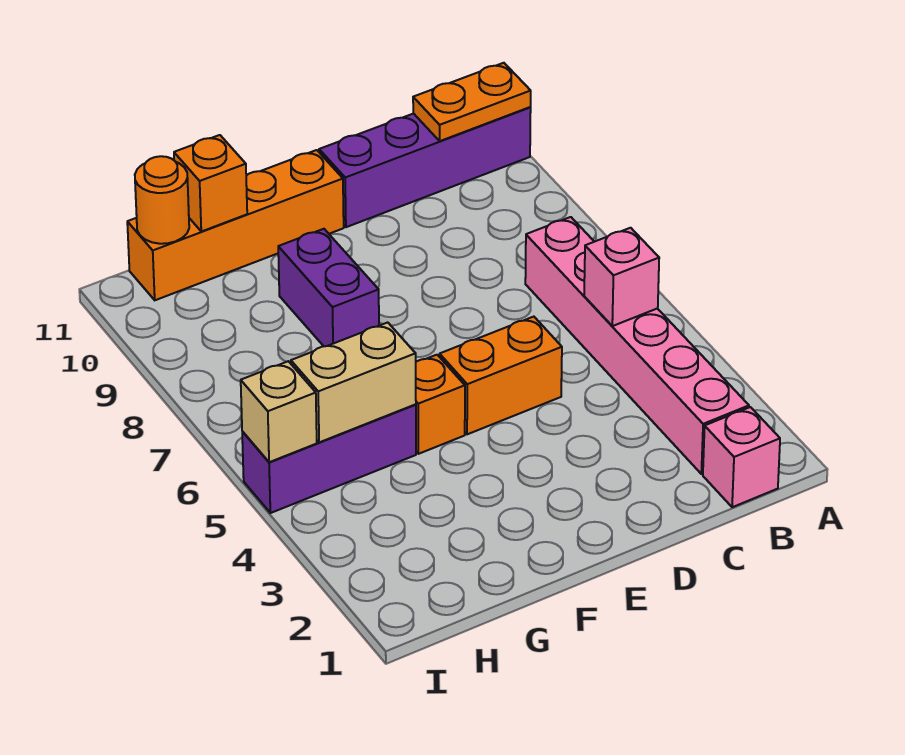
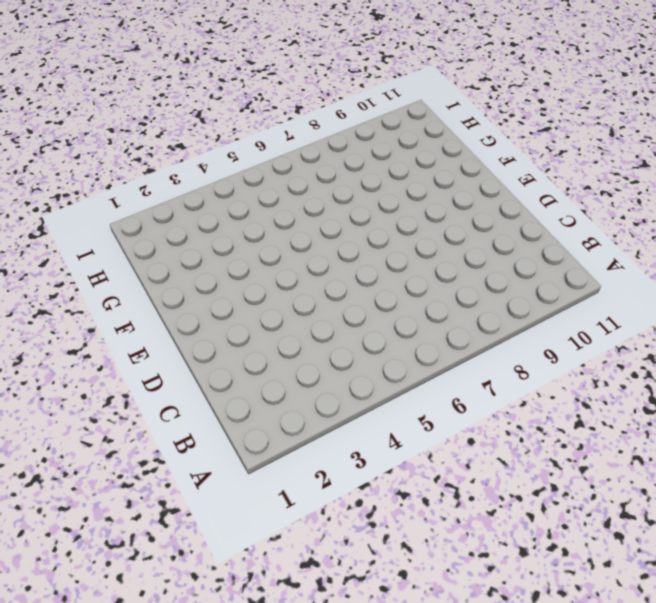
none -> purple brick A11:D11 level 1
none -> pink brick B1 level 1
none -> pink brick B2:B7 level 1

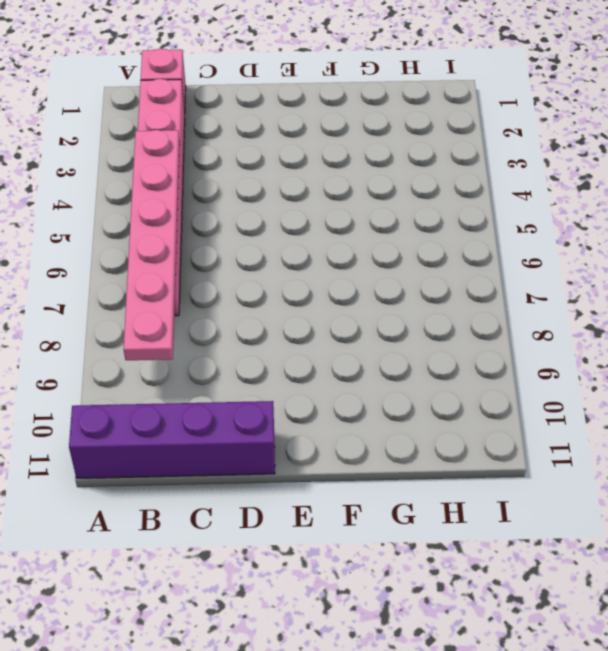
pink plate B4:B9 level 2 -> pink brick B5 level 2
none -> orange brick D5:E5 level 1
none -> orange brick E11:H11 level 1
none -> orange brick F5 level 1

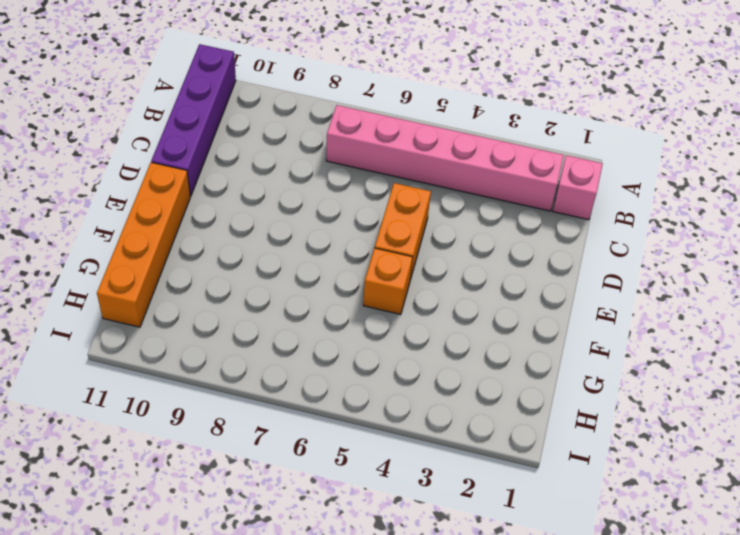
none -> purple brick F8:F9 level 1
none -> purple brick G5:I5 level 1
none -> orange plate A11:B11 level 2

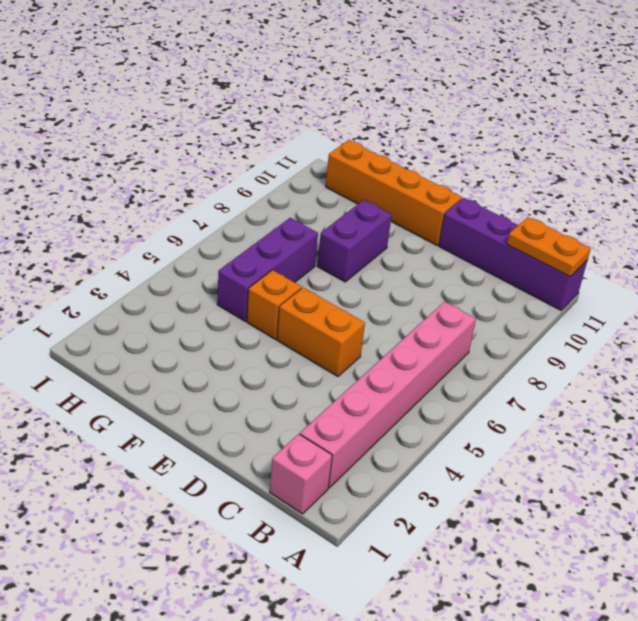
purple brick G5:G7 level 1 -> purple brick G5:I5 level 1
none -> pink brick B5 level 2
none -> tan brick G5:H5 level 2
none -> orange brick G11 level 2

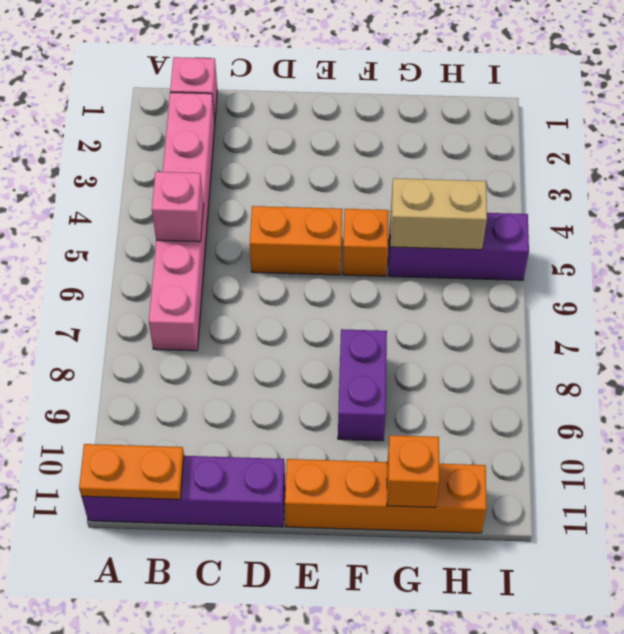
none -> orange round brick H11 level 2
none -> tan brick I5 level 2

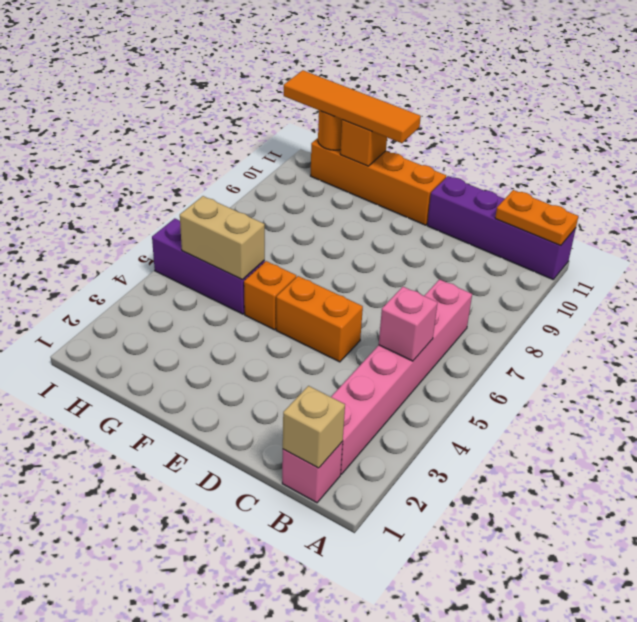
tan brick B1 level 2 -> tan brick I5 level 2
orange tile F11:I11 level 3 -> none
none -> purple brick F8:F9 level 1

